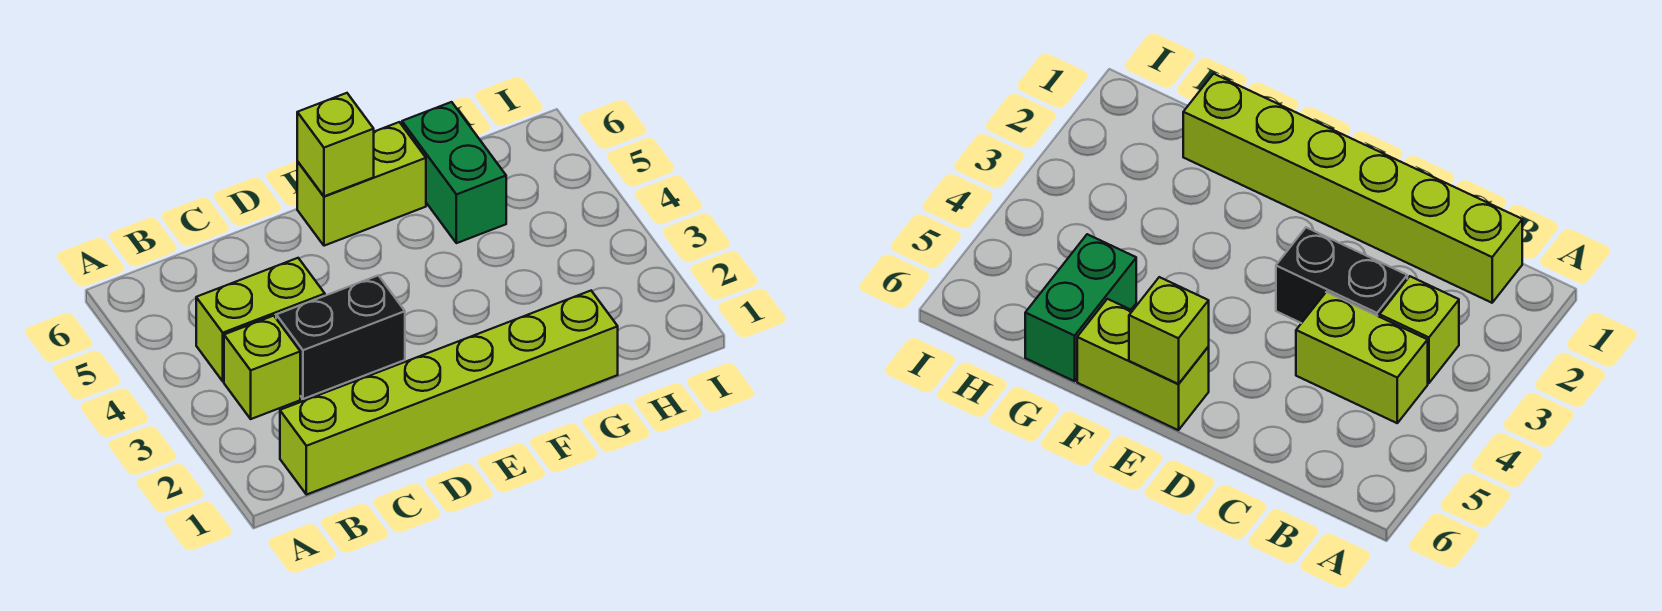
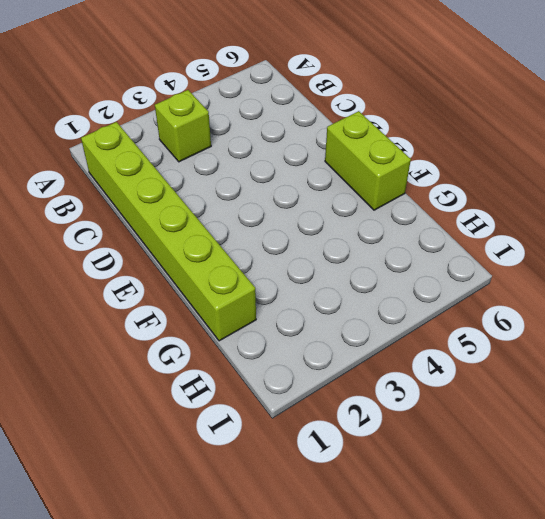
none -> lime brick B4:C4 level 1
none -> black brick C3:D3 level 1

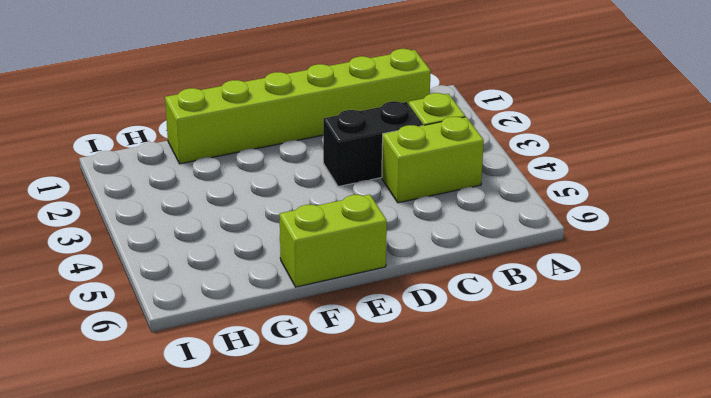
none -> green brick G5:G6 level 1
none -> lime brick E6 level 2

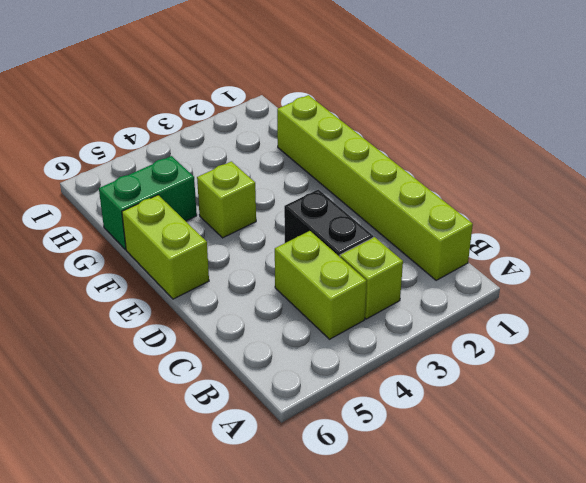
lime brick F4 level 1 -> lime brick E6 level 2

